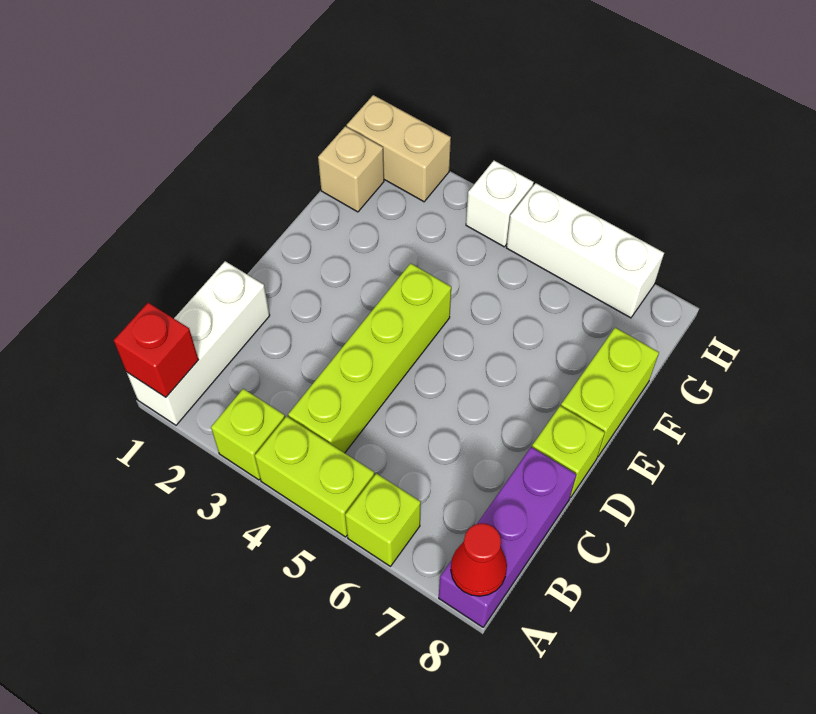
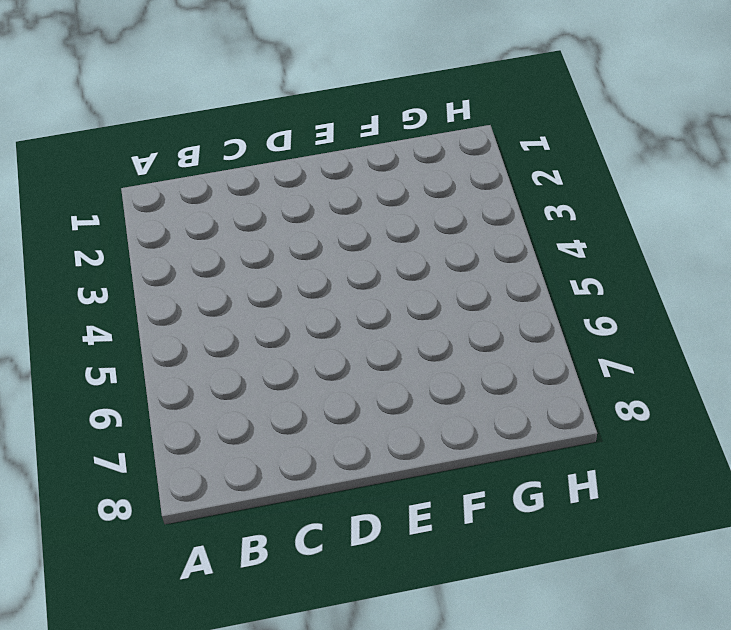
none -> white brick A1:C1 level 1
none -> lime brick A3 level 1
none -> lime brick A4:A5 level 1

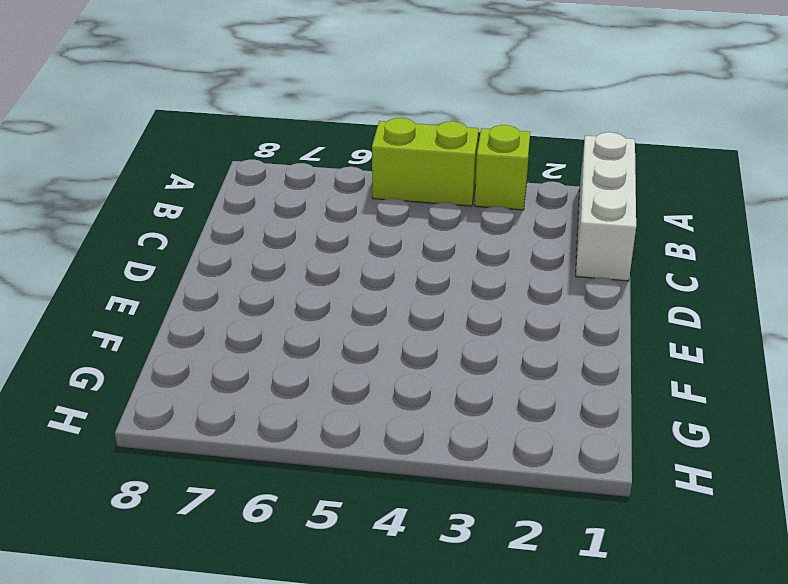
none -> lime brick A6 level 1
none -> purple brick A8:C8 level 1
none -> lime brick B4:E4 level 1

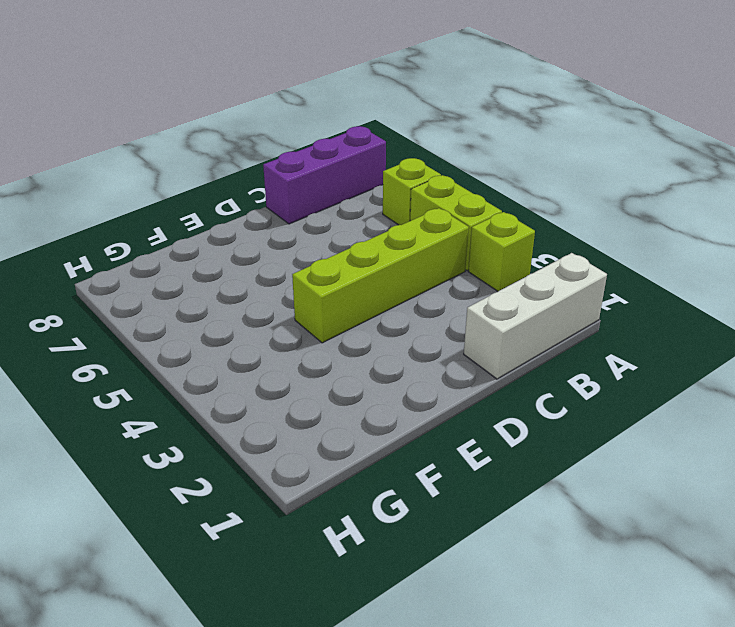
none -> lime brick D8 level 1
none -> lime brick E8:F8 level 1
none -> tan brick G1 level 1

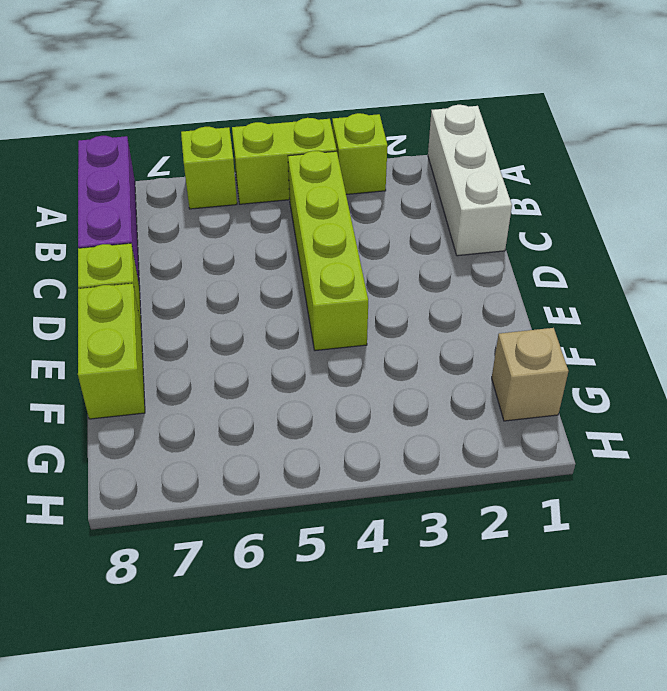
none -> tan brick H1:H2 level 1
none -> white brick H4 level 1
none -> white brick H5:H7 level 1

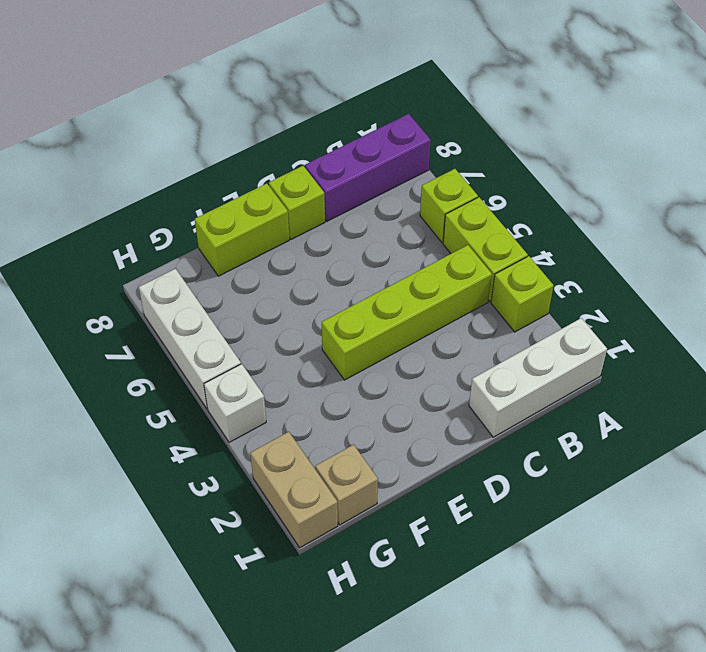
none -> red brick A1 level 2
none -> red cone A8 level 2

